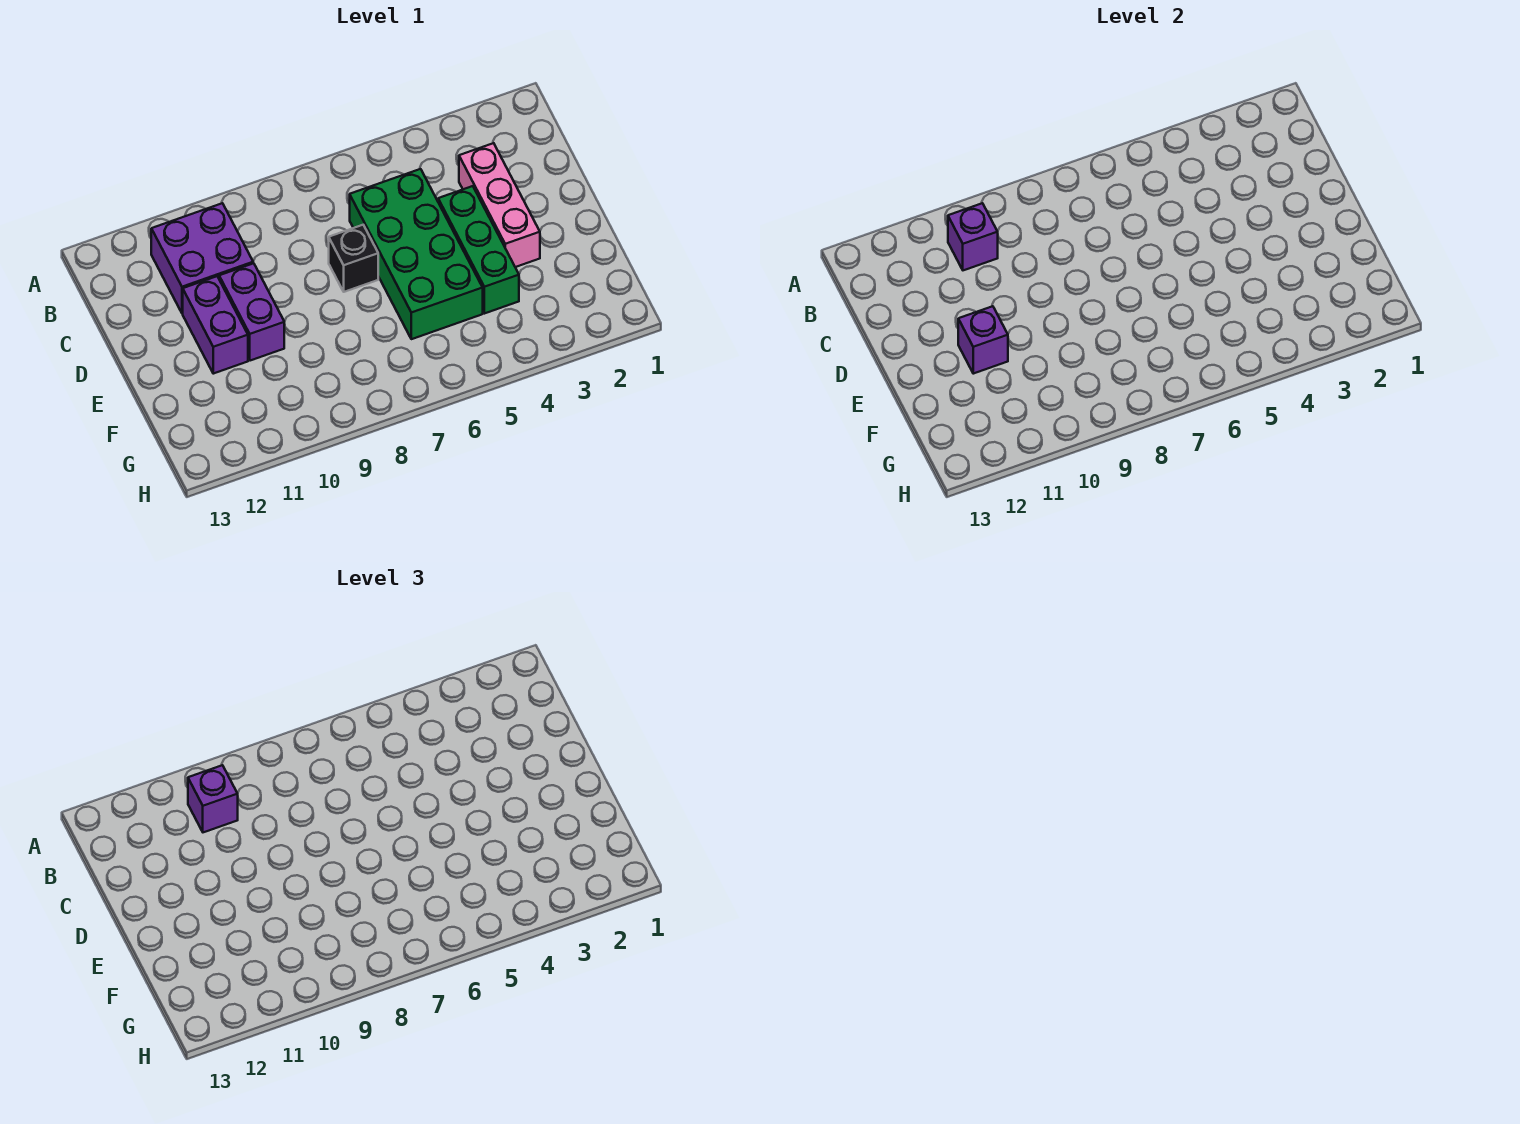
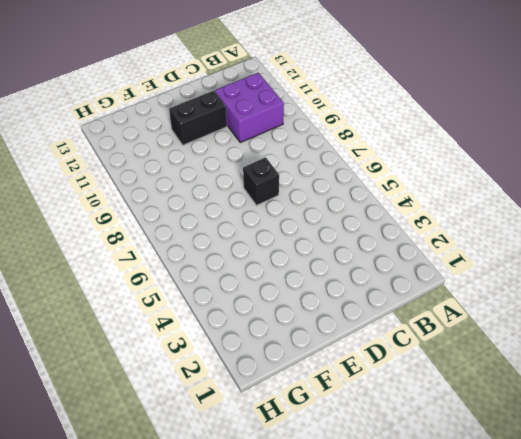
black brick D11:E11 level 1 -> purple brick D11:E11 level 1
none -> pink brick C3:E3 level 1
none -> green brick C5:F6 level 1

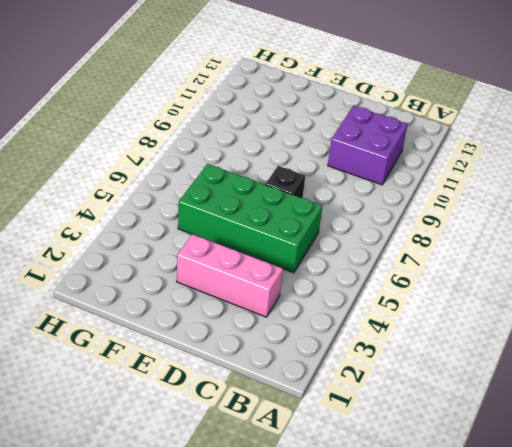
none -> green brick D4:F4 level 1
none -> purple brick D10:E10 level 1

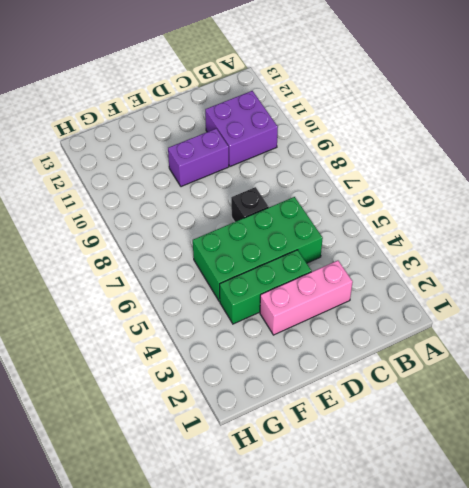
none -> purple brick D11:E11 level 1
none -> purple brick B10 level 2

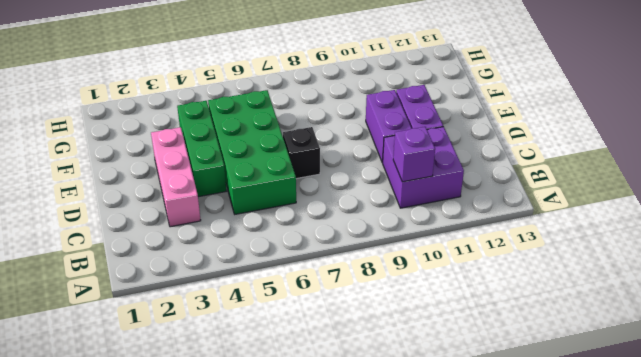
none -> purple brick E11 level 2
none -> purple brick B10 level 3

